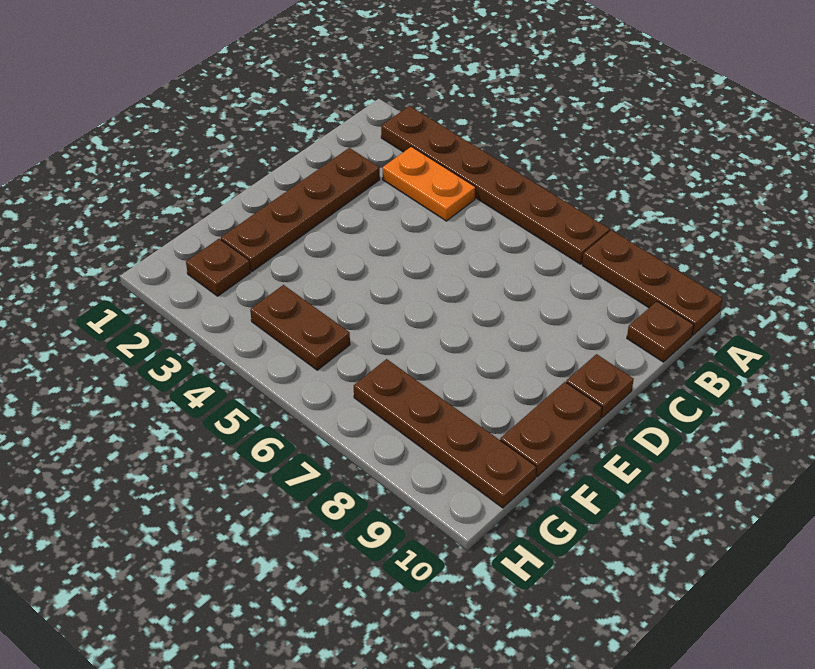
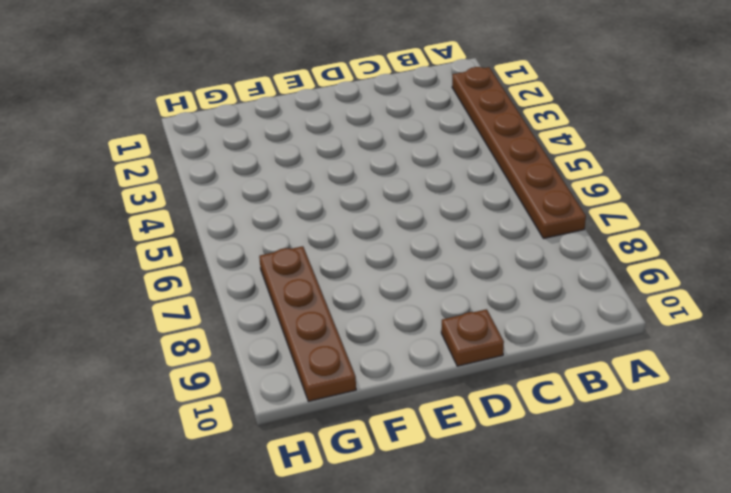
none -> brown plate A8:A10 level 1
none -> orange plate B3:B4 level 1

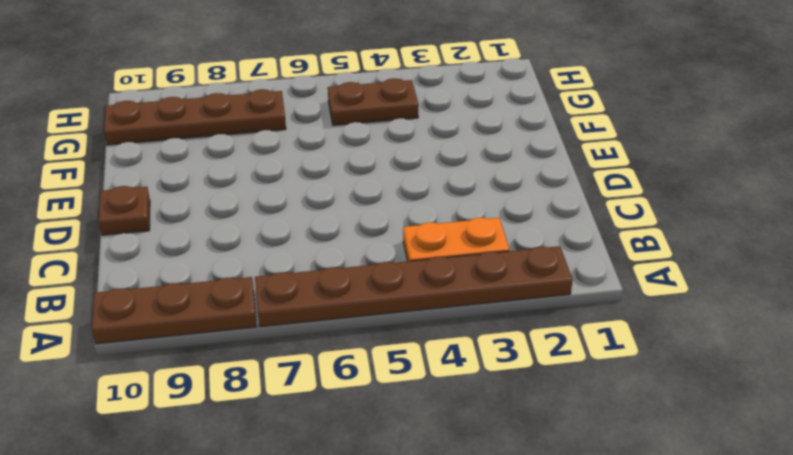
none -> brown plate B10 level 1
none -> brown plate C2:F2 level 1

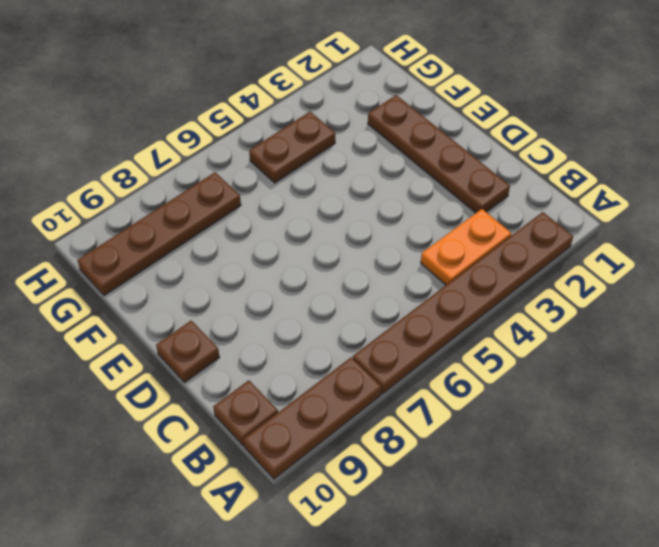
none -> brown plate E10:F10 level 1
none -> brown plate G2 level 1

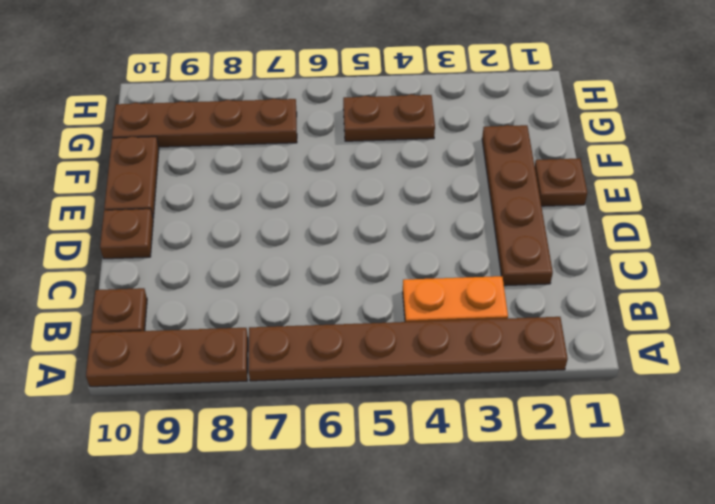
brown plate E1 level 1 -> brown plate G2 level 1

